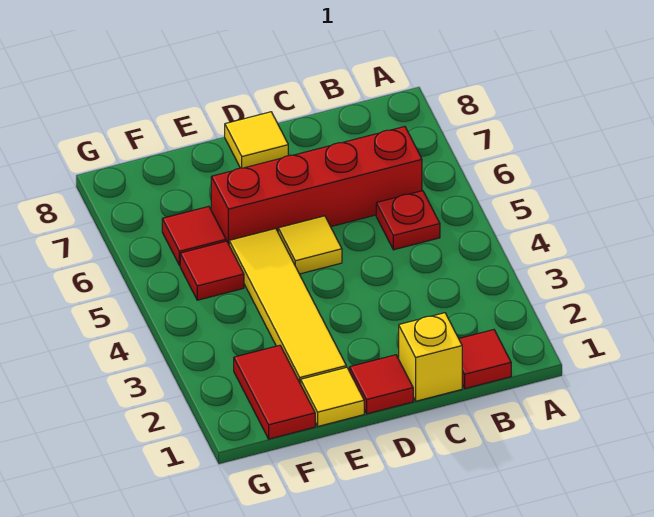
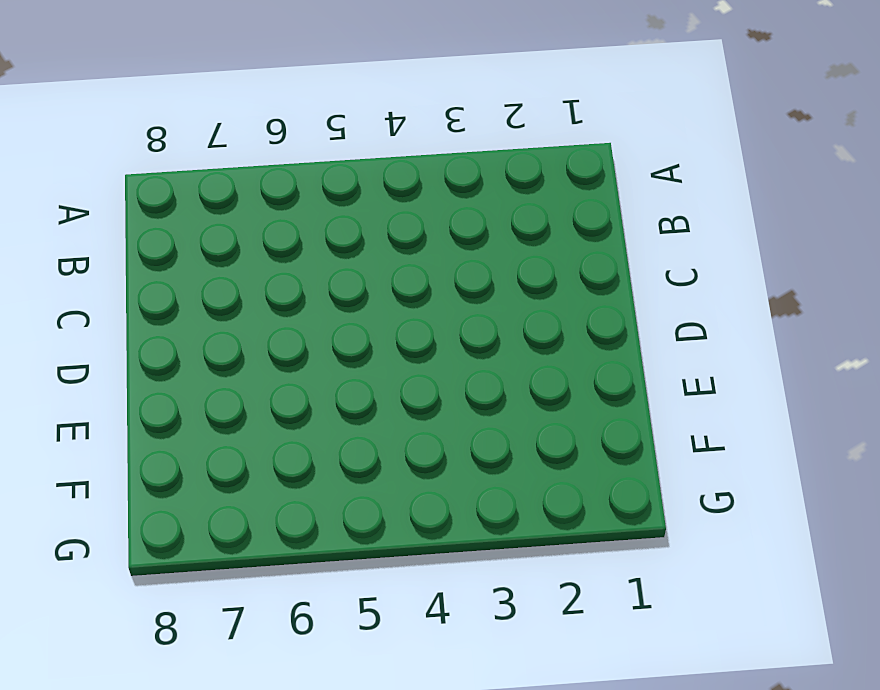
none -> red tile B1 level 1
none -> red plate B5 level 1
none -> red brick B6:E6 level 1

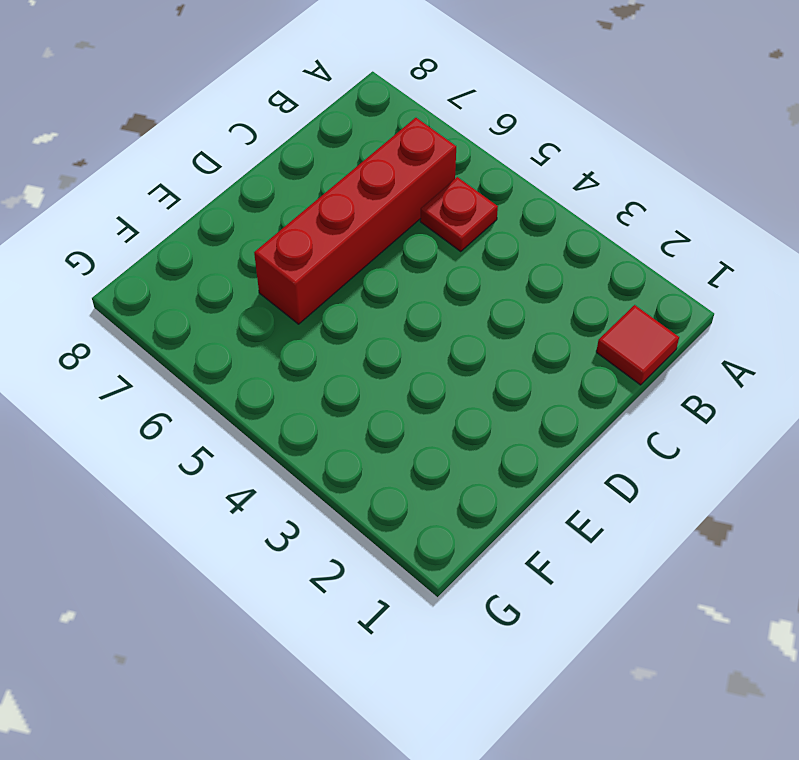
none -> yellow brick C1 level 1
none -> red tile D1 level 1
none -> yellow tile D5 level 1

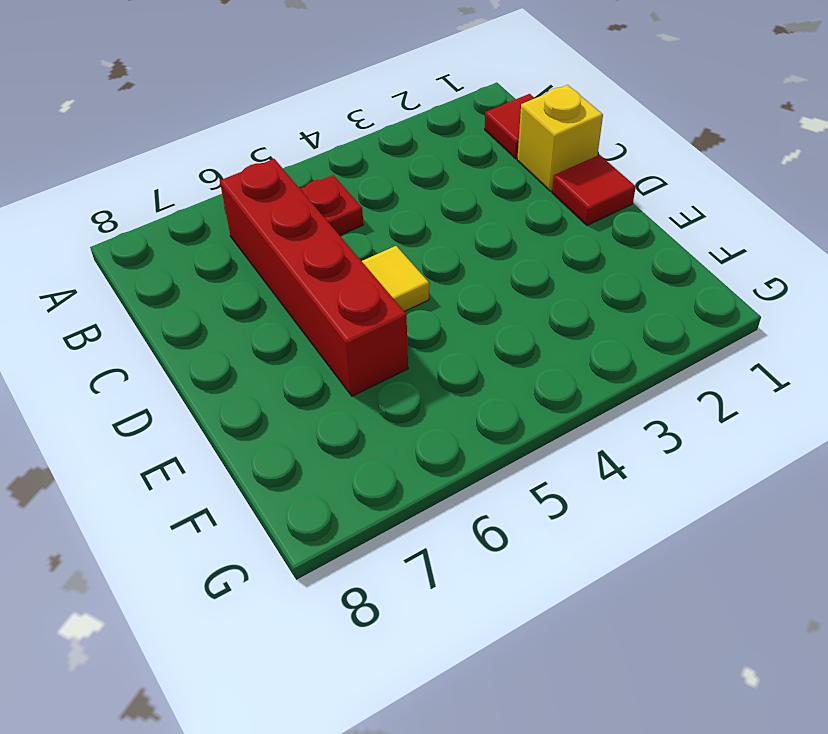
none -> yellow tile D8 level 1
none -> yellow tile E1 level 1
none -> yellow tile E2:E5 level 1

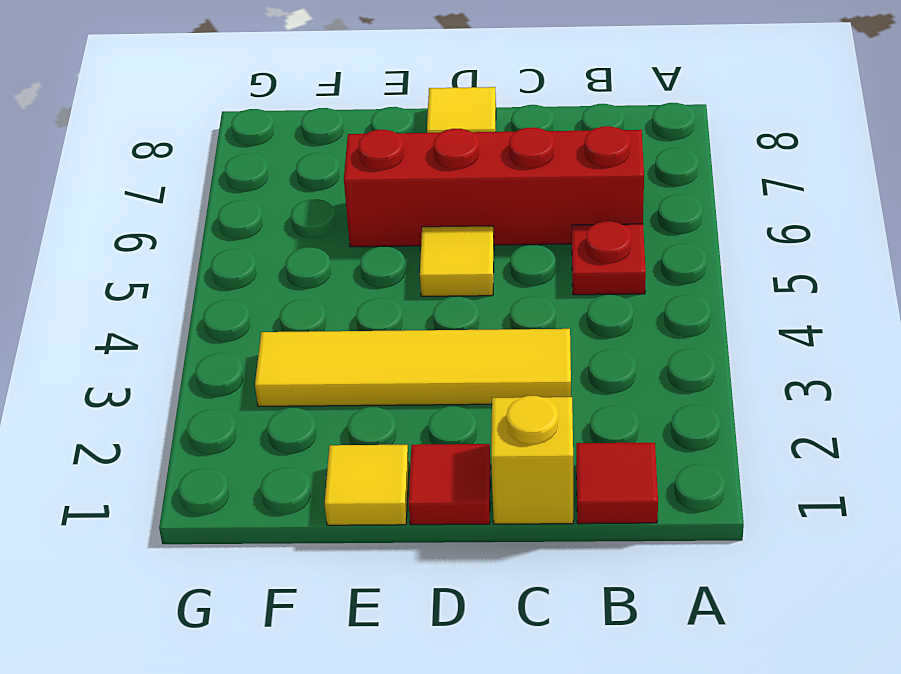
yellow tile C3:F3 level 1 -> yellow tile E2:E5 level 1
none -> red tile F1:F2 level 1
none -> red tile F5 level 1
none -> red tile F6 level 1

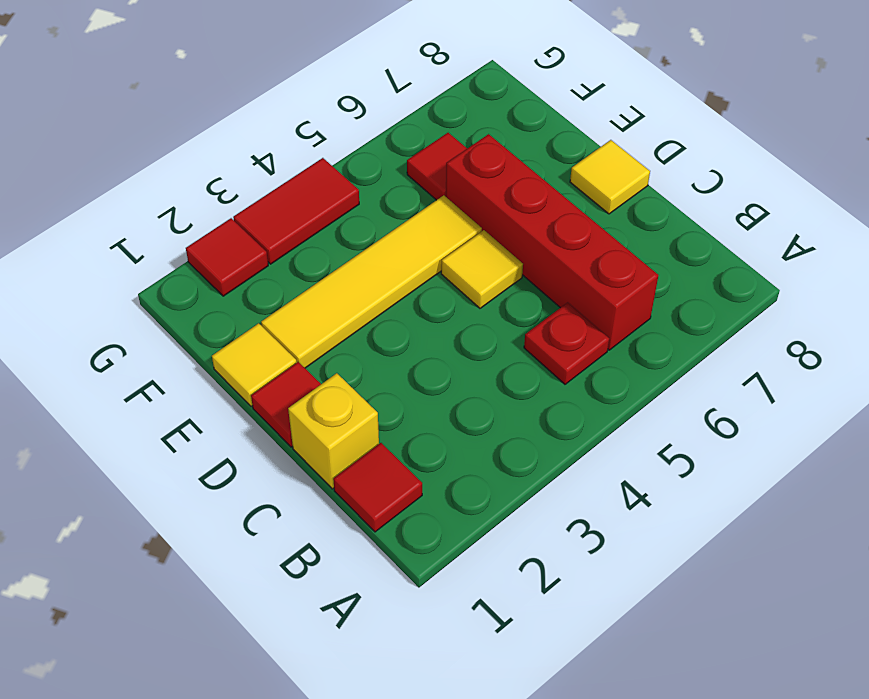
red tile G2 level 1 -> red tile F5 level 1
red tile G3:G4 level 1 -> red tile F1:F2 level 1

